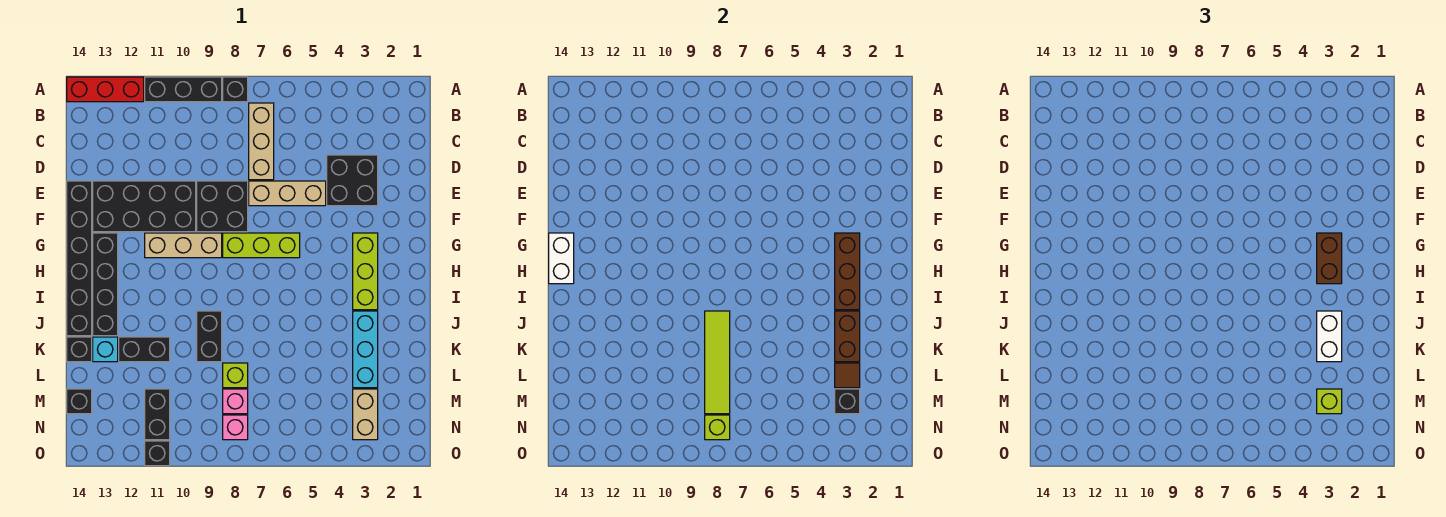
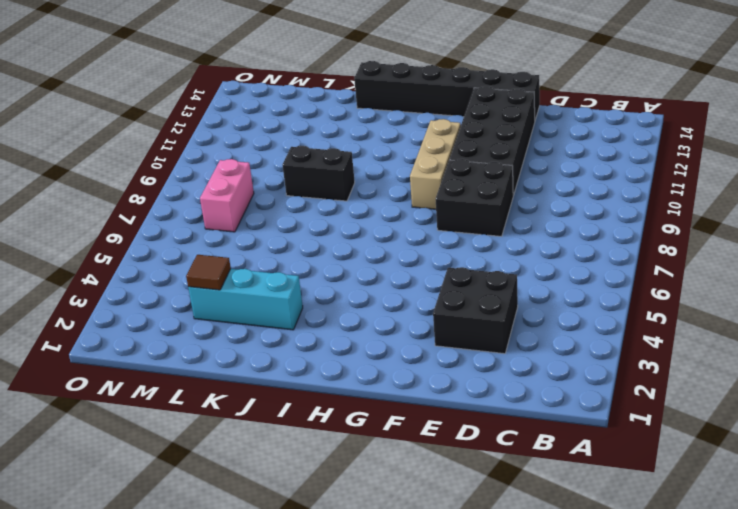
pink brick M7:M8 level 1 -> pink brick M8 level 1
none -> black brick A8 level 1
none -> black brick A9:A11 level 1
none -> red brick A12:A14 level 1
none -> tan brick B7:D7 level 1

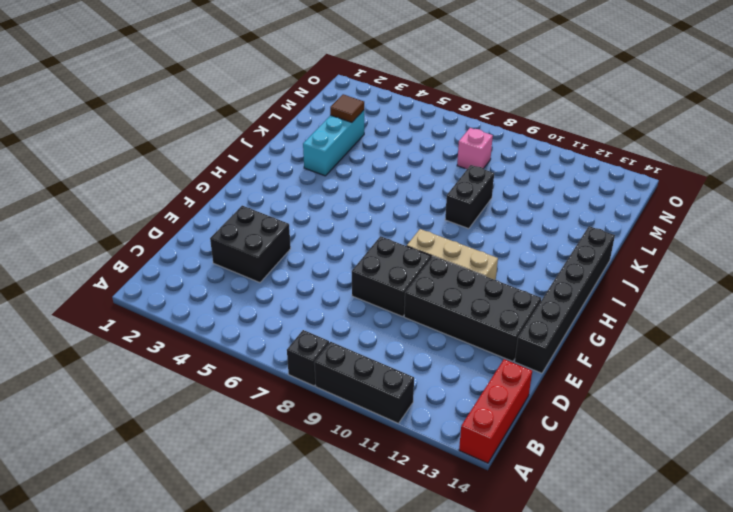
red brick A14:C14 level 1 -> red brick A12:A14 level 1
none -> tan brick B7:D7 level 1
none -> tan brick E5:E7 level 1
none -> lime brick G3:I3 level 1
none -> lime brick G6:G8 level 1

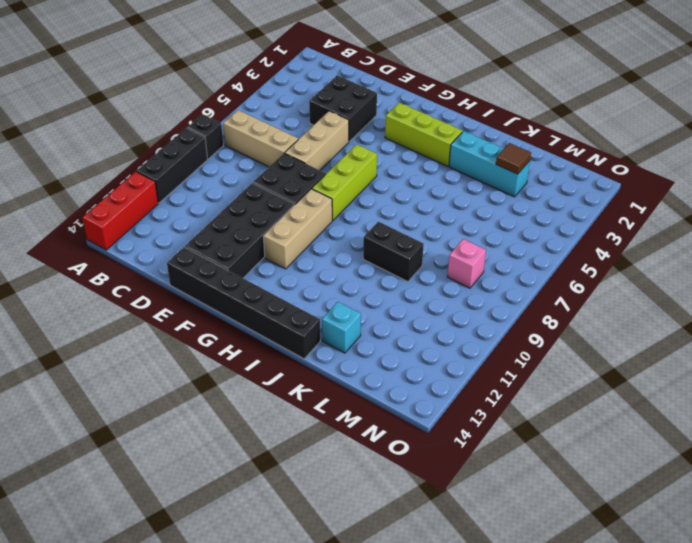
none -> black brick G13:J13 level 1
none -> black brick K11:K12 level 1
none -> black brick K14 level 1
none -> lime brick L8 level 1

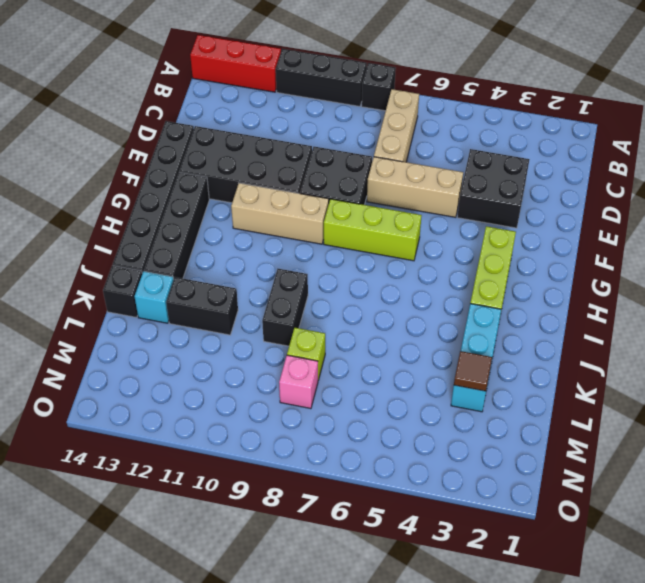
none -> tan brick M3:N3 level 1
none -> black brick M11:N11 level 1
none -> black brick M14 level 1
none -> pink brick N8 level 1

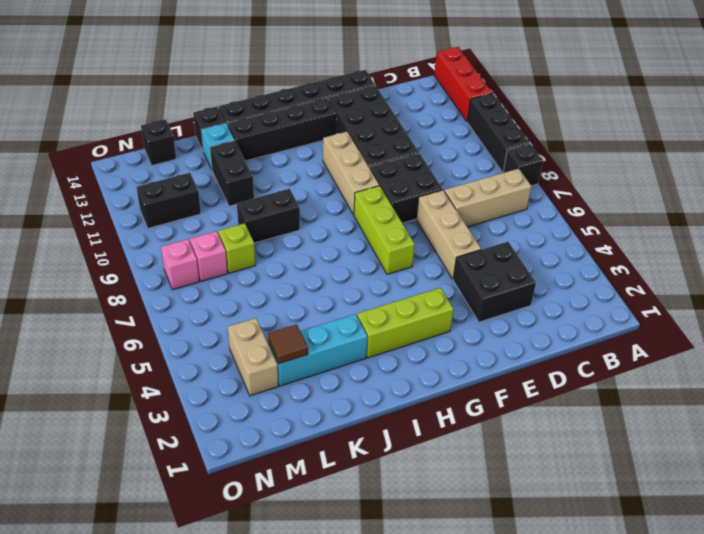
tan brick M3:M4 level 1 -> tan brick M3:N3 level 1
none -> black brick O11 level 1
none -> brown brick G3:I3 level 2
none -> white brick G14:H14 level 2
none -> brown brick J3:K3 level 2

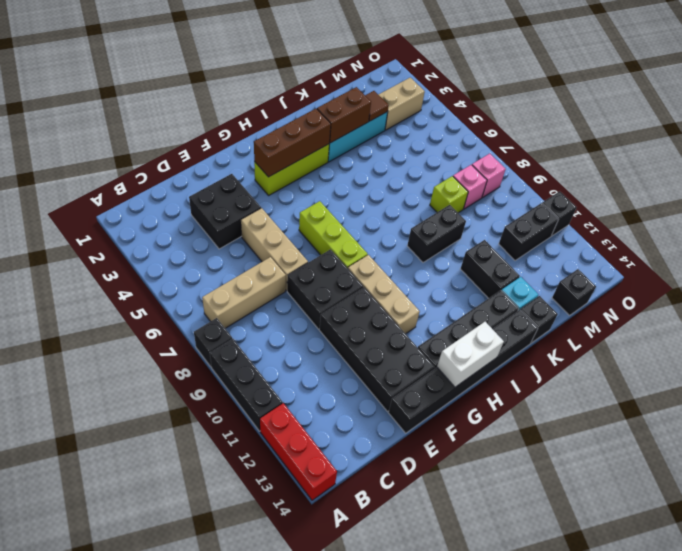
none -> lime tile J8:M8 level 2
none -> black brick M3 level 2
none -> lime brick N8 level 2
none -> brown brick G3:H3 level 3

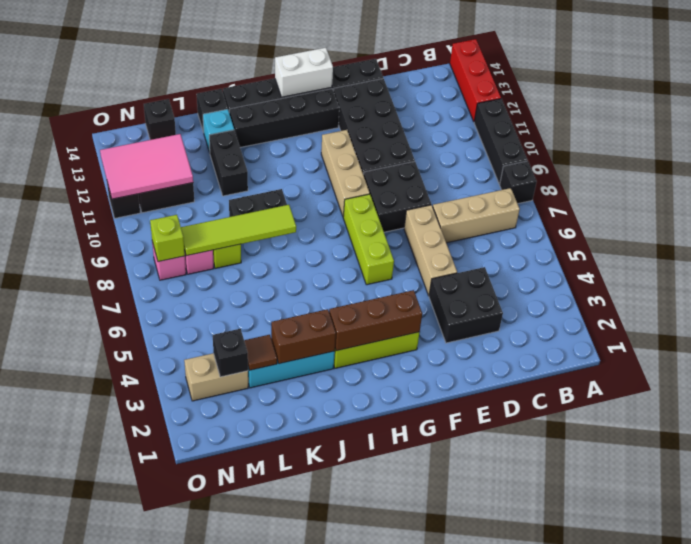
pink tile M11:O12 level 2 -> none
none -> brown brick G3:H3 level 3
none -> white brick J3:K3 level 3
none -> lime brick M3 level 3

